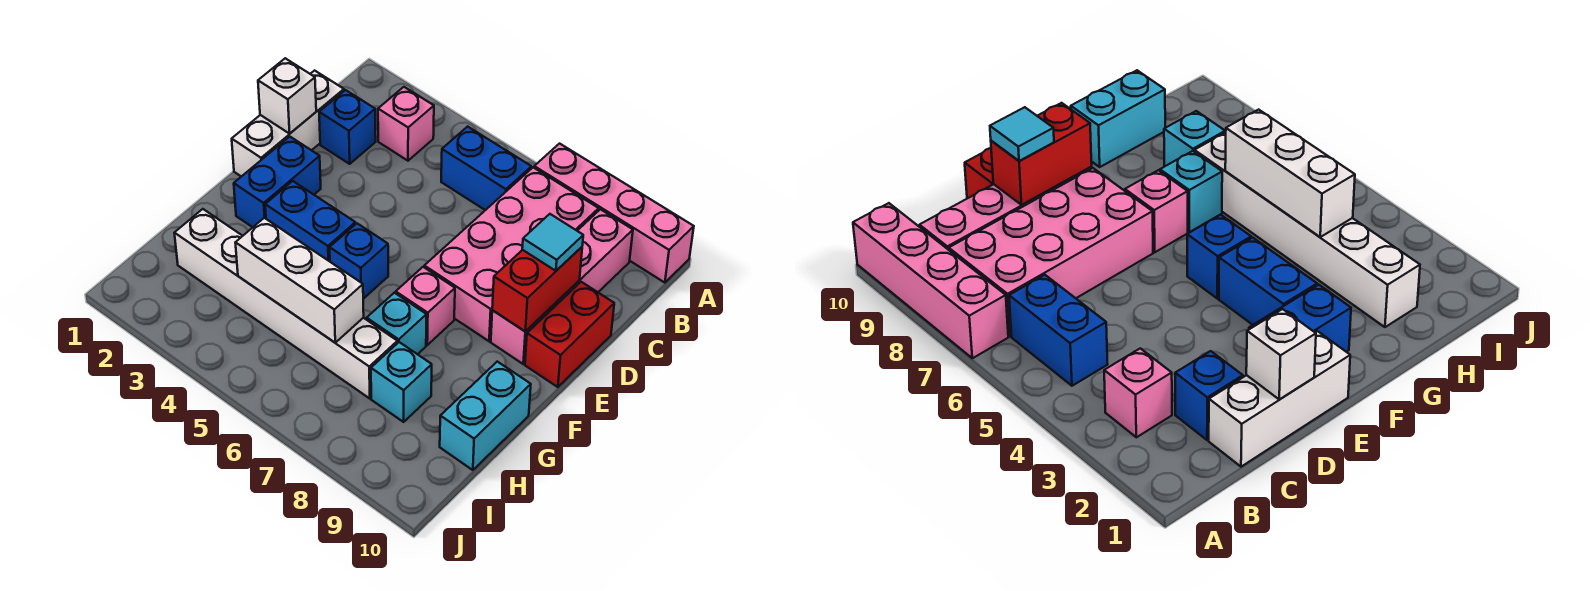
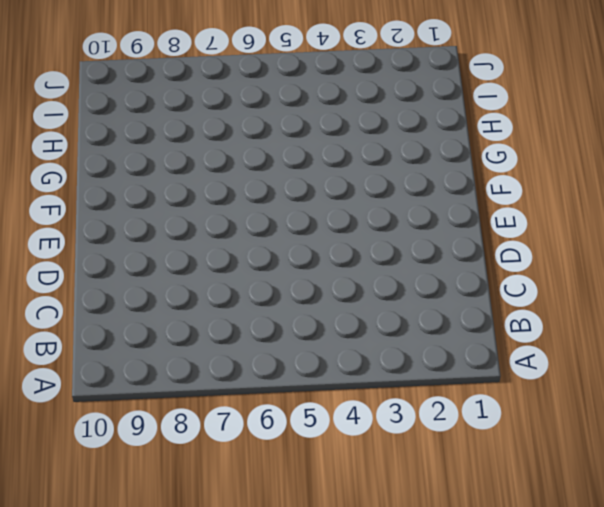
none -> pink brick A7:A10 level 1
none -> pink brick B3 level 1
none -> blue brick B5:B6 level 1

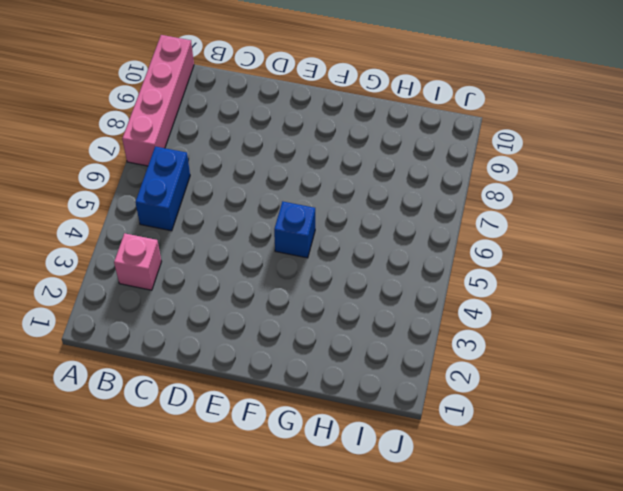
none -> pink brick B7:E8 level 1
none -> pink brick B9:E9 level 1
none -> white brick C1:E1 level 1

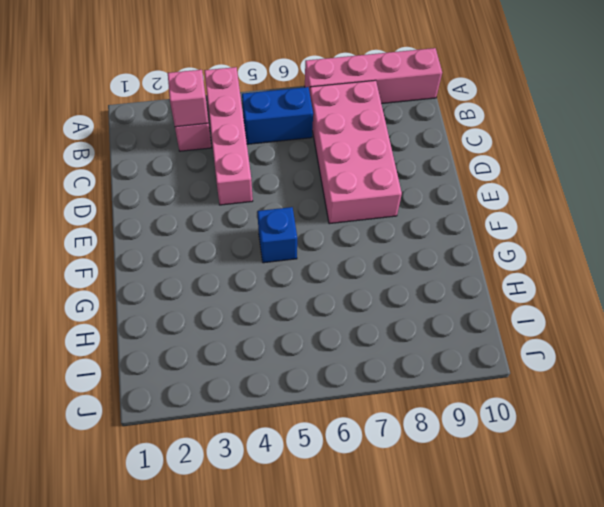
pink brick A4:D4 level 1 -> pink brick B9:E9 level 1
pink brick B3 level 2 -> pink brick F7 level 1
none -> white brick C1:E1 level 1
none -> blue brick C2 level 1
none -> red brick D10:E10 level 1

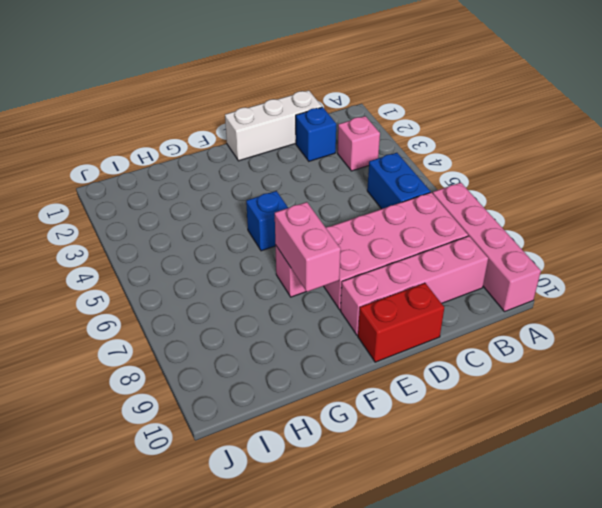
pink brick F7:F8 level 2 -> none
none -> blue brick E2:F2 level 1
none -> blue brick F3:F4 level 1
none -> cyan brick G7 level 1

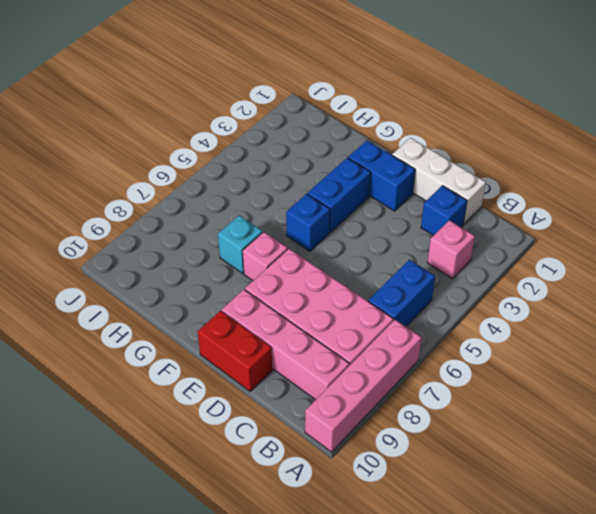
none -> cyan brick G10:H10 level 1
none -> white brick H2:H7 level 1
none -> cyan brick H8 level 1

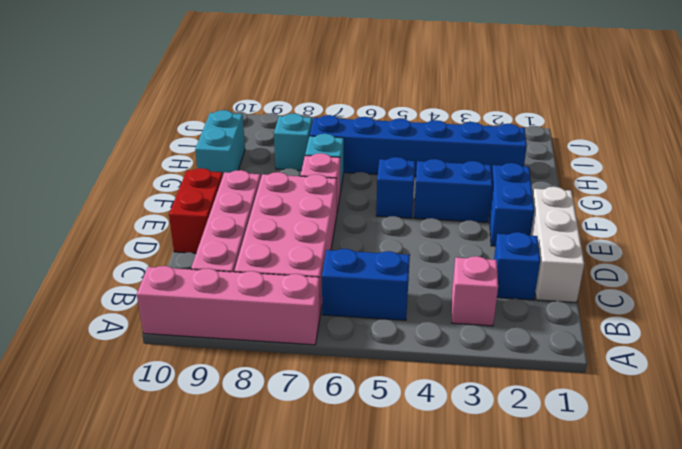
blue brick H2:H7 level 1 -> white brick H2:H7 level 1
none -> white brick D1 level 2
none -> red brick D9:E9 level 2
none -> white brick H4:H6 level 2

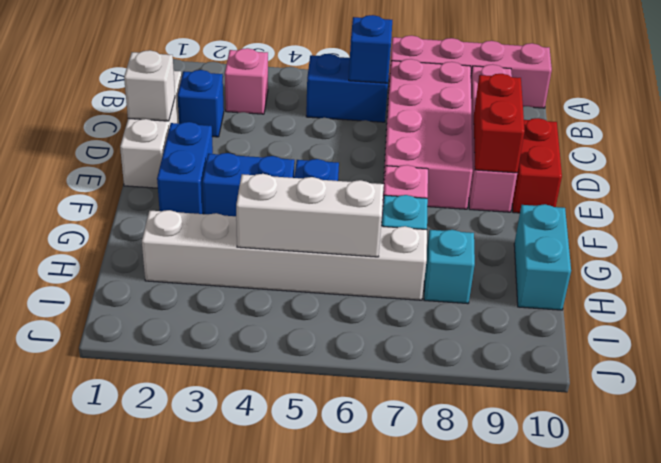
blue brick B6 level 2 -> none
none -> cyan tile D9 level 3

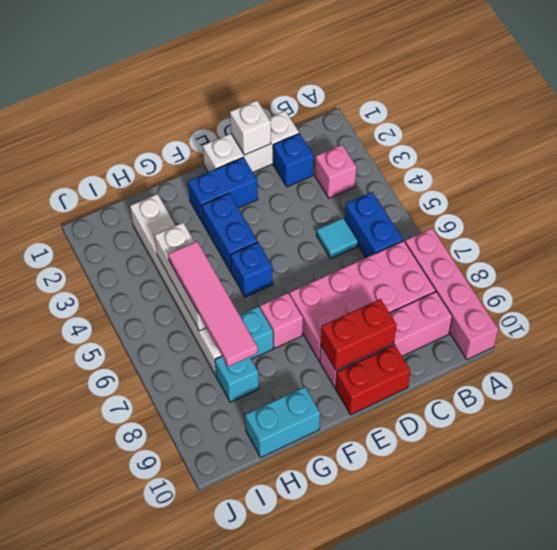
cyan tile C5 level 1 -> cyan tile D9 level 3
pink tile H5:H8 level 3 -> none

